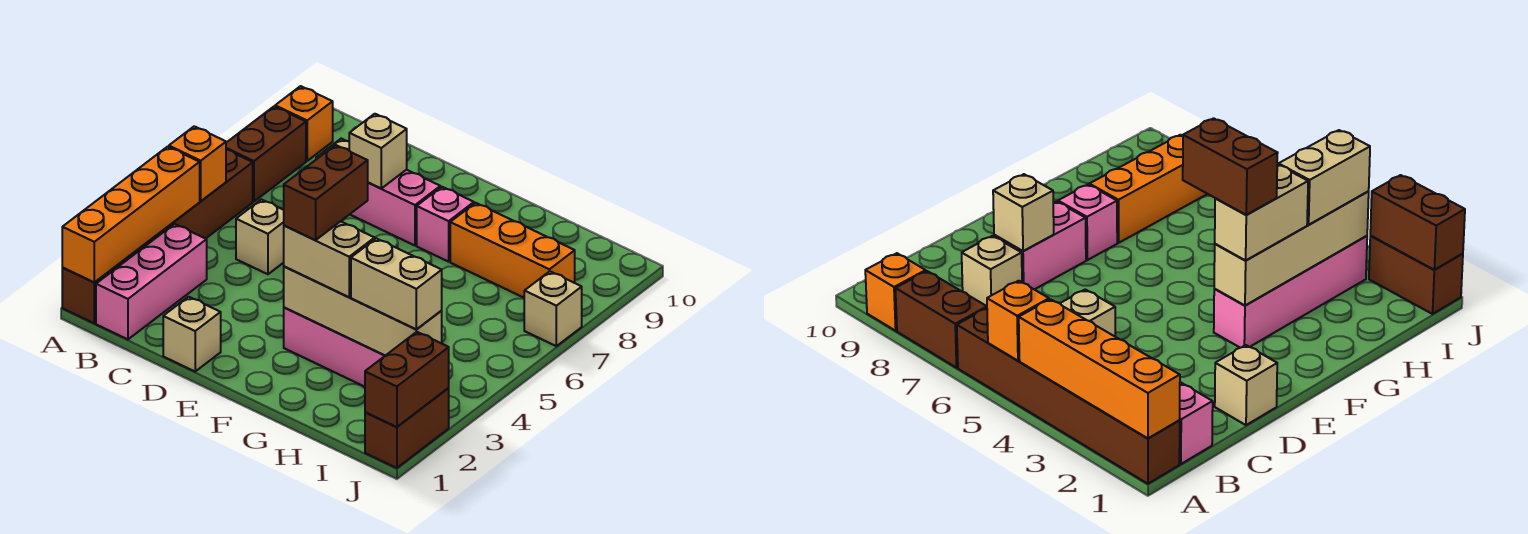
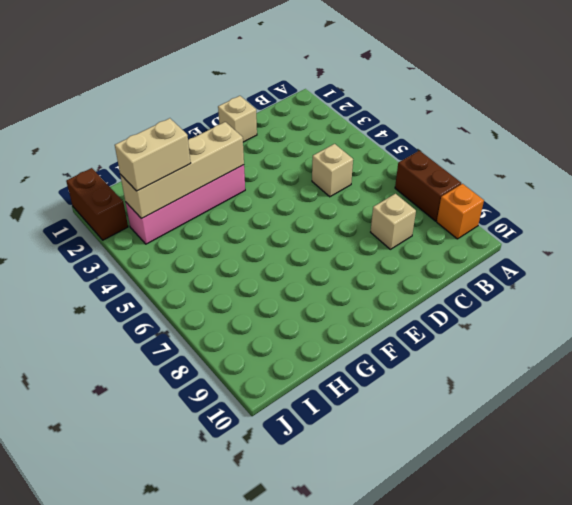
none -> brown brick A1:A6 level 1
none -> pink brick B1:B3 level 1
none -> pink brick D8:E8 level 1

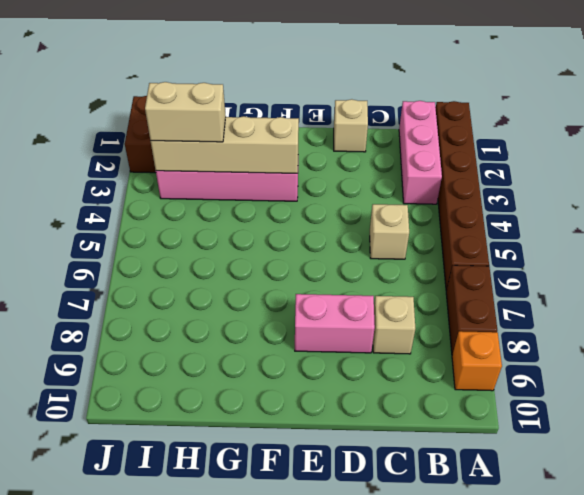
none -> pink brick F8 level 1
none -> orange brick G8:I8 level 1
none -> tan brick J7 level 1

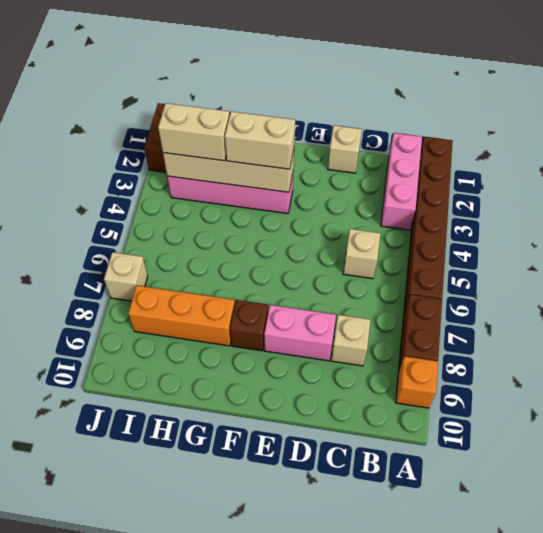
brown brick F8 level 1 -> pink brick F8 level 1
none -> orange brick A1:A4 level 2
none -> orange brick A5 level 2
none -> tan brick D8 level 2

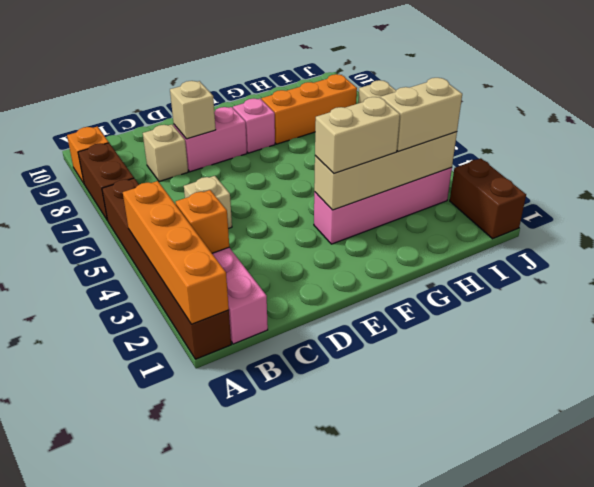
orange brick B3 level 2 -> orange brick A5 level 2
none -> tan brick D1 level 1
none -> brown brick J1:J2 level 2
none -> brown brick F3:F4 level 4

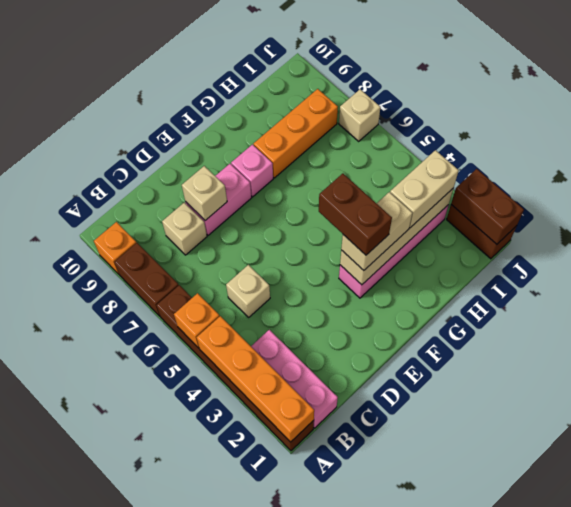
none -> tan brick D1 level 1

